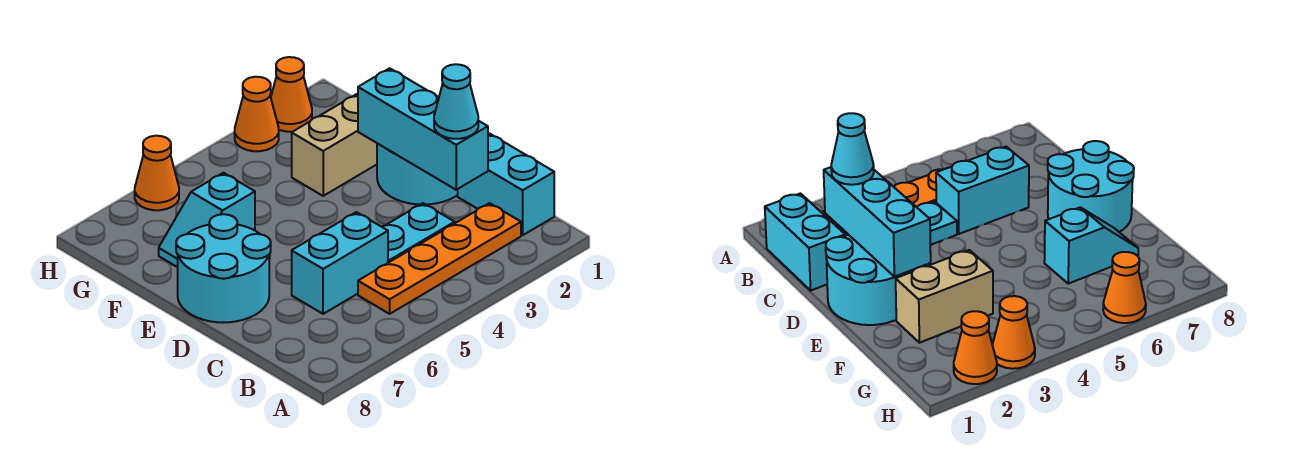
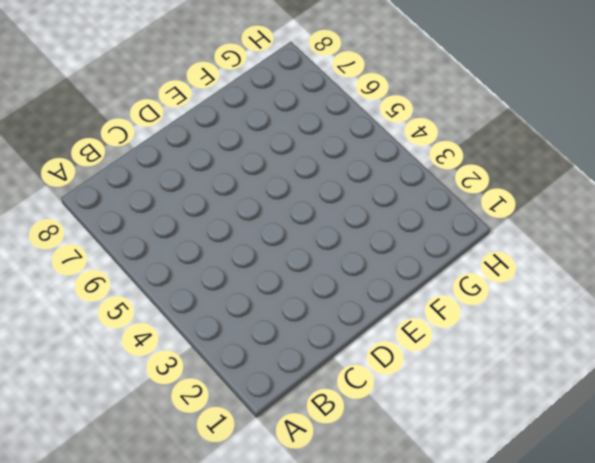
none -> cyan brick B1:C1 level 1
none -> orange plate B2:B5 level 1
none -> cyan plate C3:C4 level 1

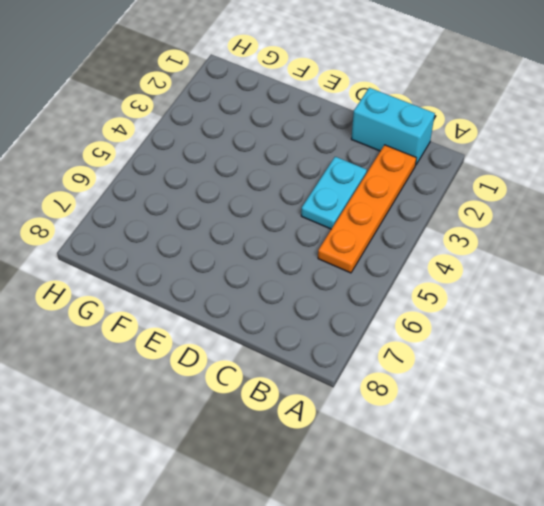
none -> cyan brick C5:C6 level 1
none -> cyan round brick D1:E2 level 1
none -> cyan round brick D7:E8 level 1

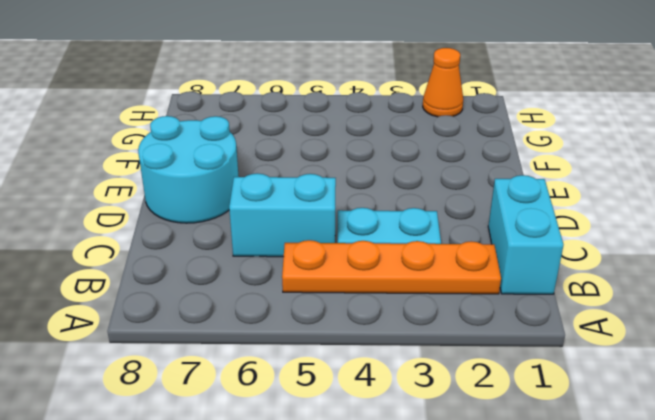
none -> cyan round brick D1:E2 level 1
none -> tan brick F2:F3 level 1
none -> cyan slope F6:F7 level 1 top 6

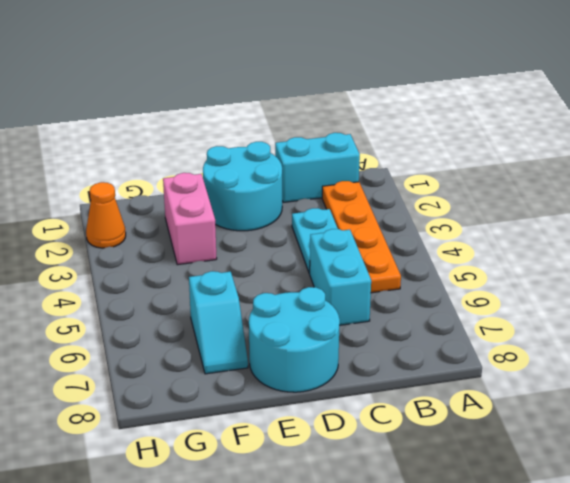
pink brick F2:F3 level 1 -> tan brick F2:F3 level 1
none -> orange cone H3 level 1
none -> orange cone H6 level 1
none -> cyan brick C2:E2 level 2

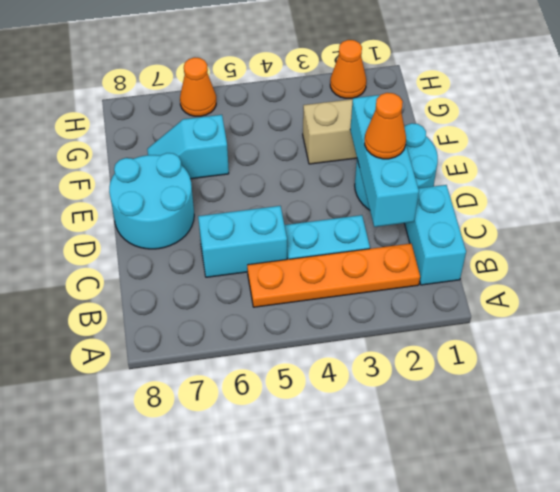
orange cone D2 level 3 -> orange cone H3 level 1
none -> cyan cone C2 level 3

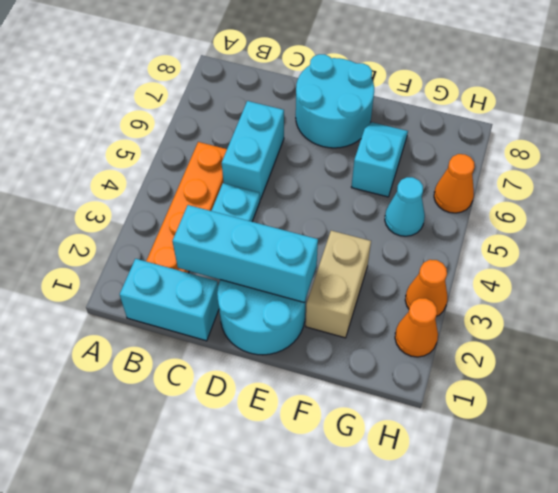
cyan cone G5 level 1 -> cyan cone C2 level 3

